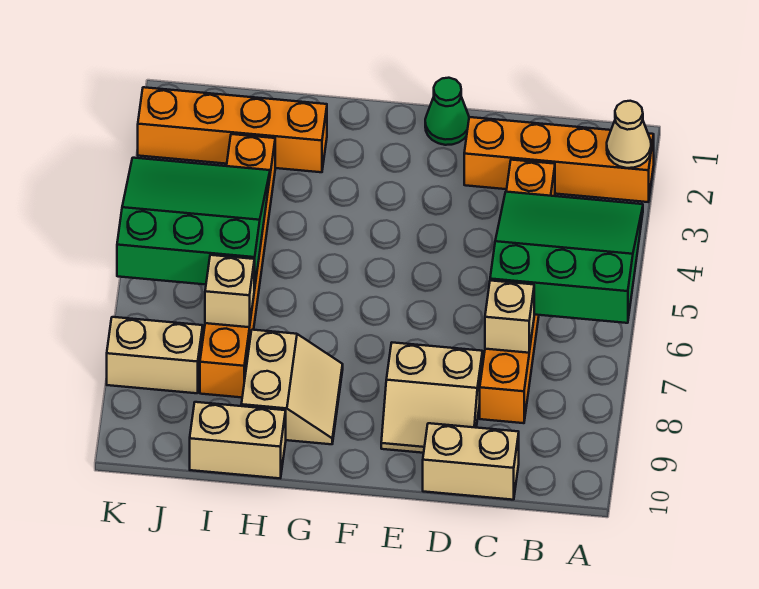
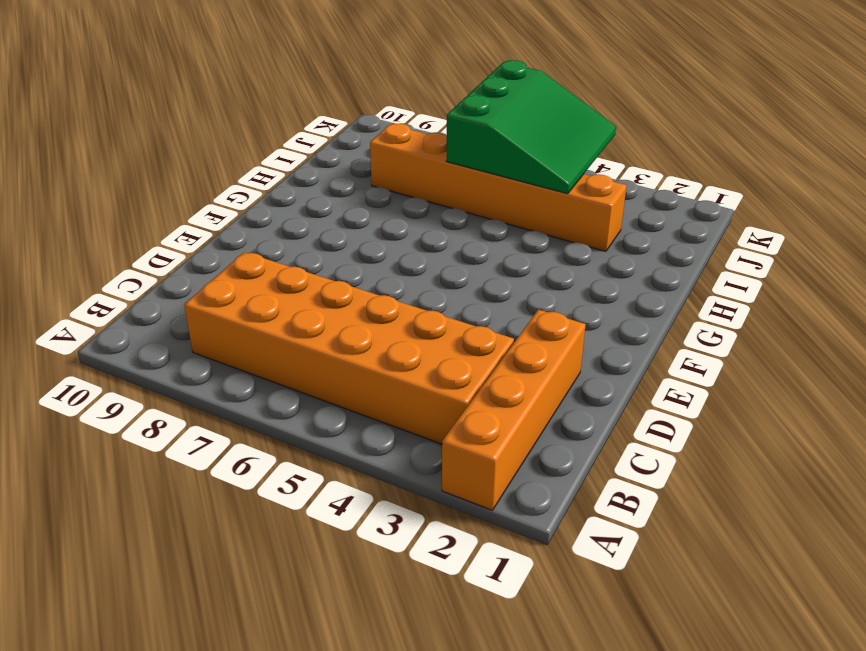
orange brick B3:C8 level 1 -> orange brick C3:C8 level 1
none -> tan brick C10:D10 level 1
none -> tan slope D8:E9 level 1 top 8
none -> green cone E1 level 1

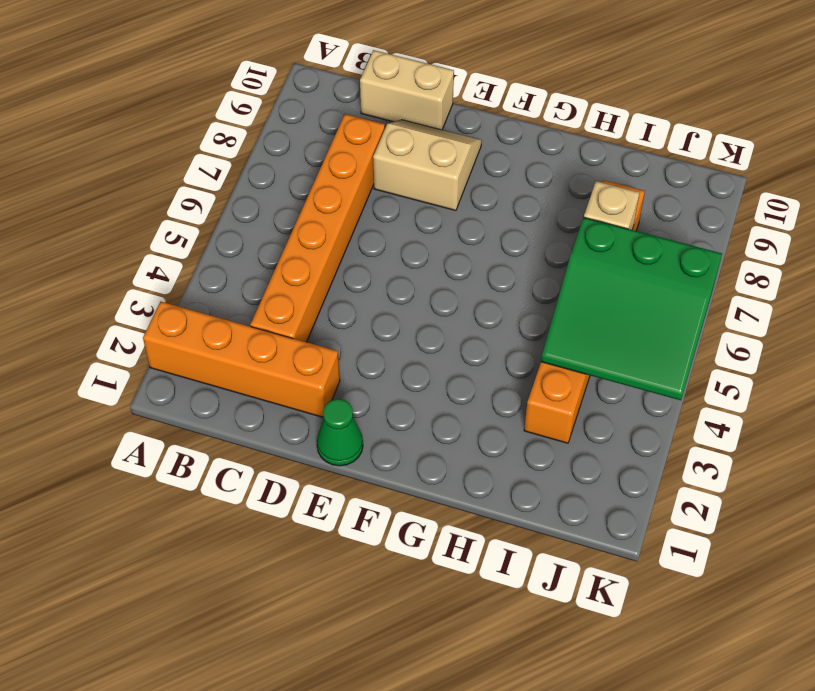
none -> tan slope G8:H9 level 1 top H
none -> orange brick H2:K2 level 1
none -> tan brick H10:I10 level 1

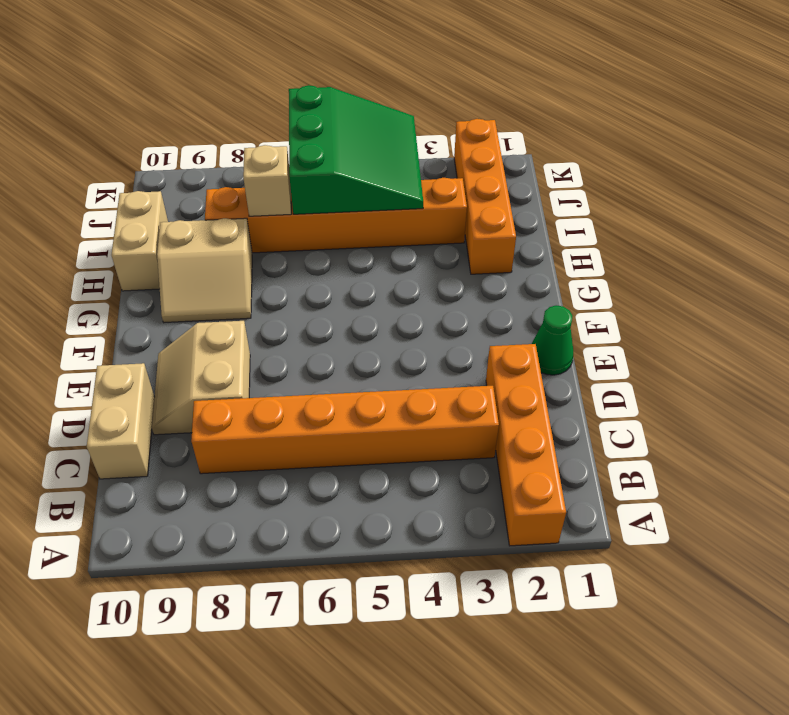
none -> tan brick J8:K8 level 1
none -> tan cone A2 level 2
none -> green slope A4:C6 level 2 top 6

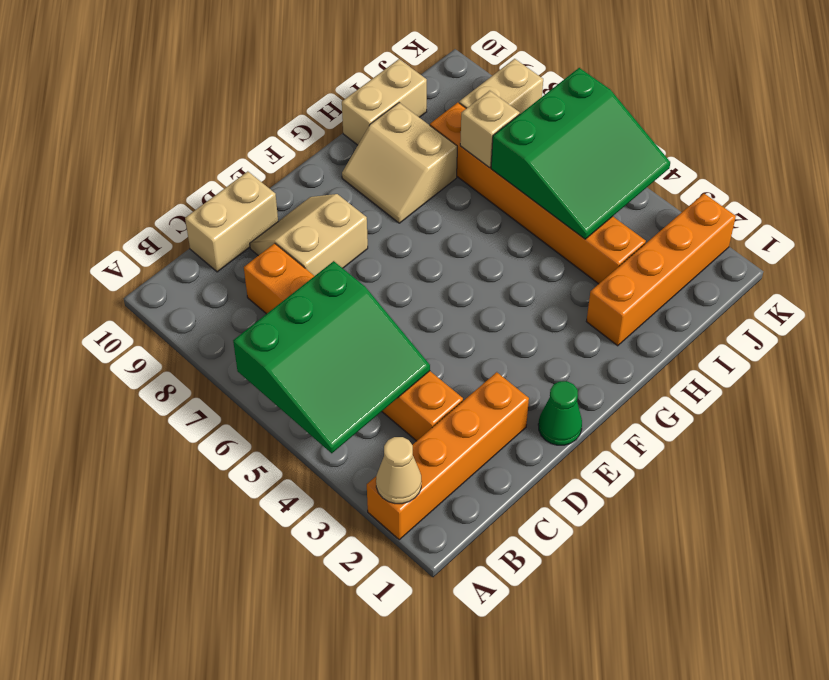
none -> tan brick C7 level 2

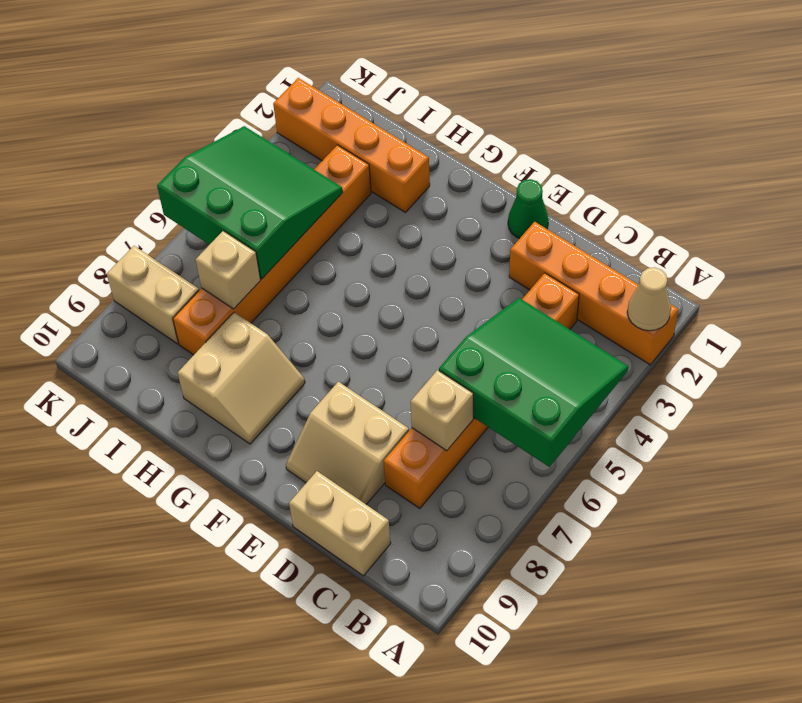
none -> tan brick H10:I10 level 1

